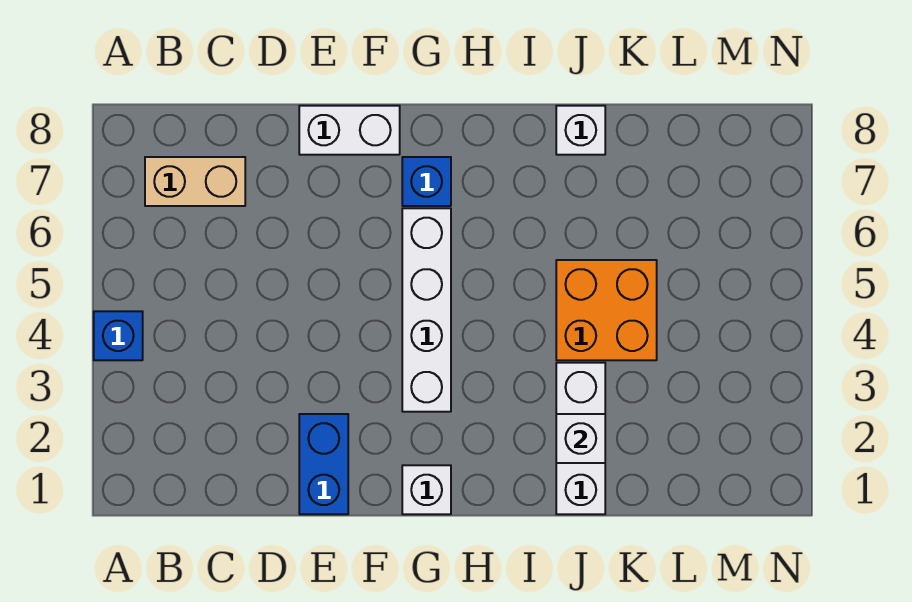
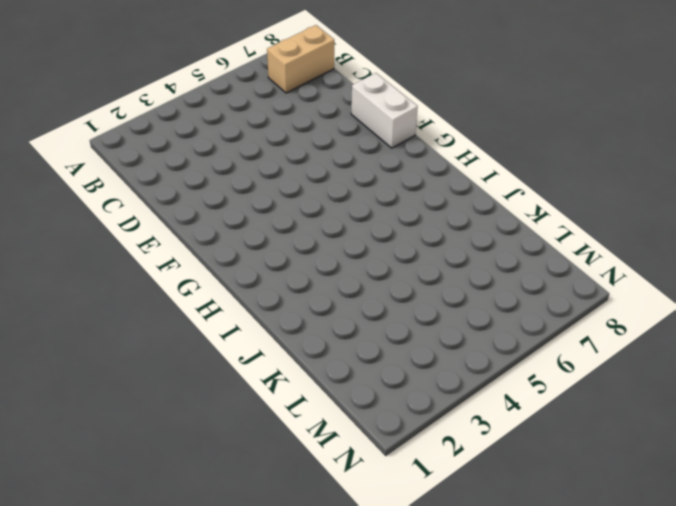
tan brick B7:B8 level 1 -> tan brick B7:C7 level 1
none -> blue brick A4 level 1
none -> blue brick E1:E2 level 1

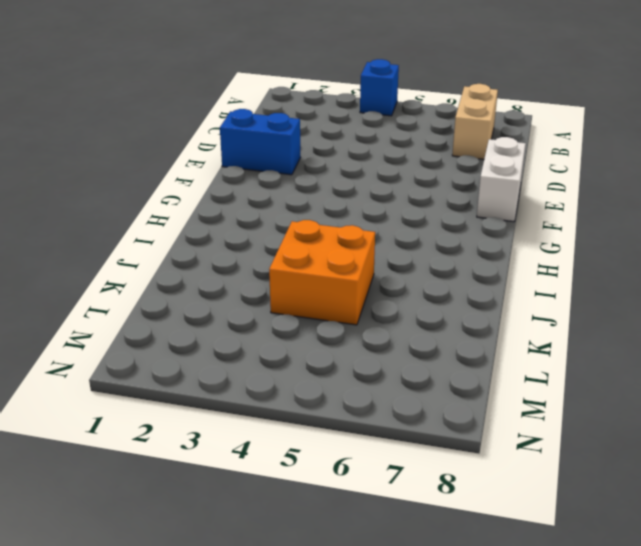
none -> white brick G1 level 1
none -> white brick G3:G6 level 1

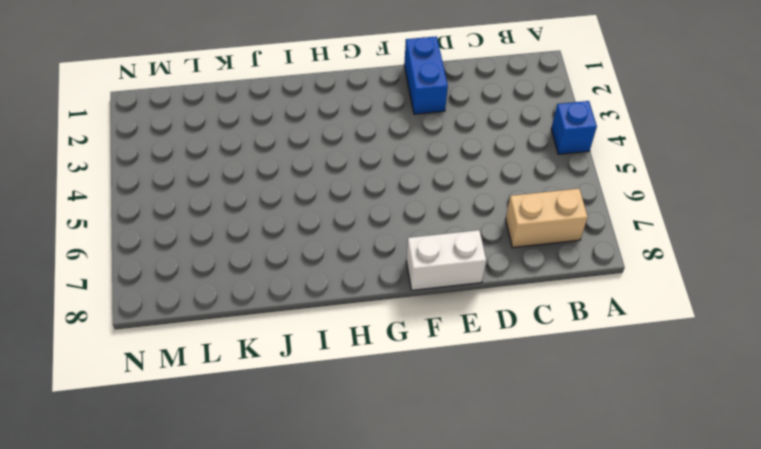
none -> white brick G1 level 1
none -> white brick G3:G6 level 1

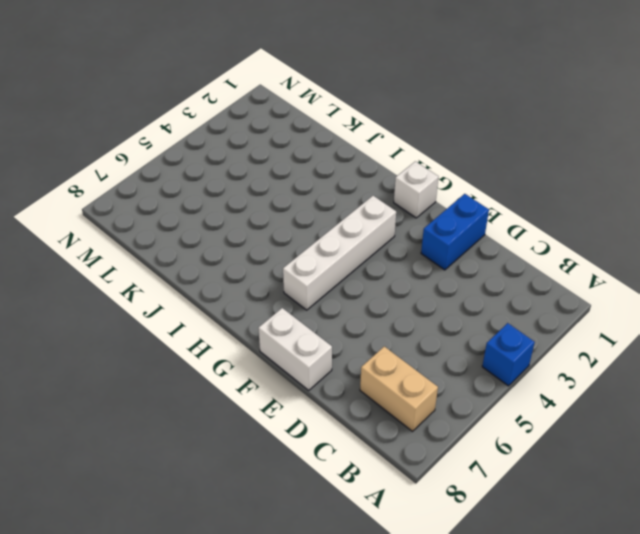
none -> blue brick G7 level 1
none -> white brick J1:J3 level 1

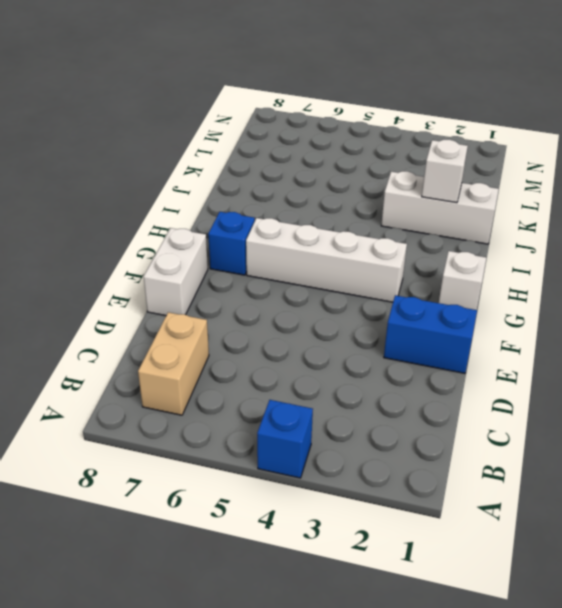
none -> orange brick J4:K5 level 1
none -> white brick J8 level 1

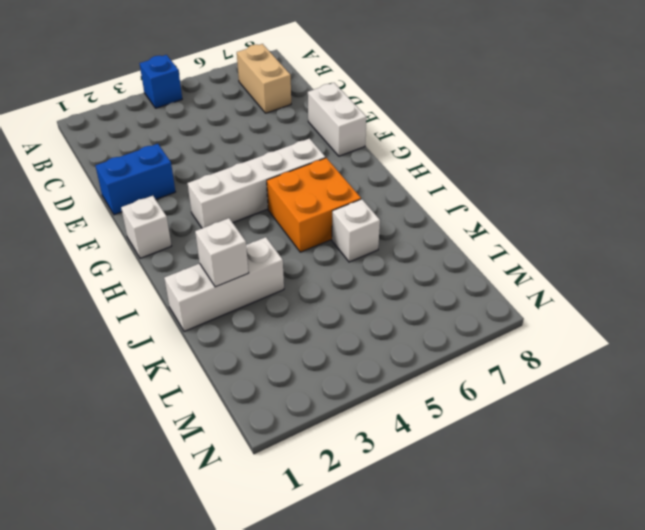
orange brick H5:I6 level 1 -> orange brick J4:K5 level 1
white brick J6 level 1 -> white brick J8 level 1
none -> blue brick G7 level 1

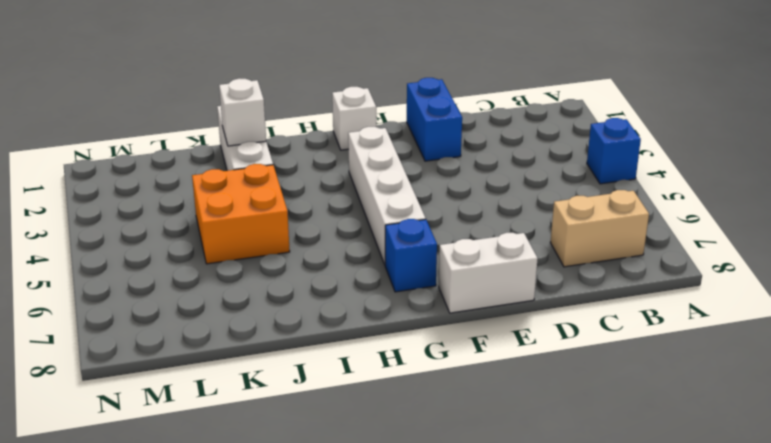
none -> white brick J8 level 1

